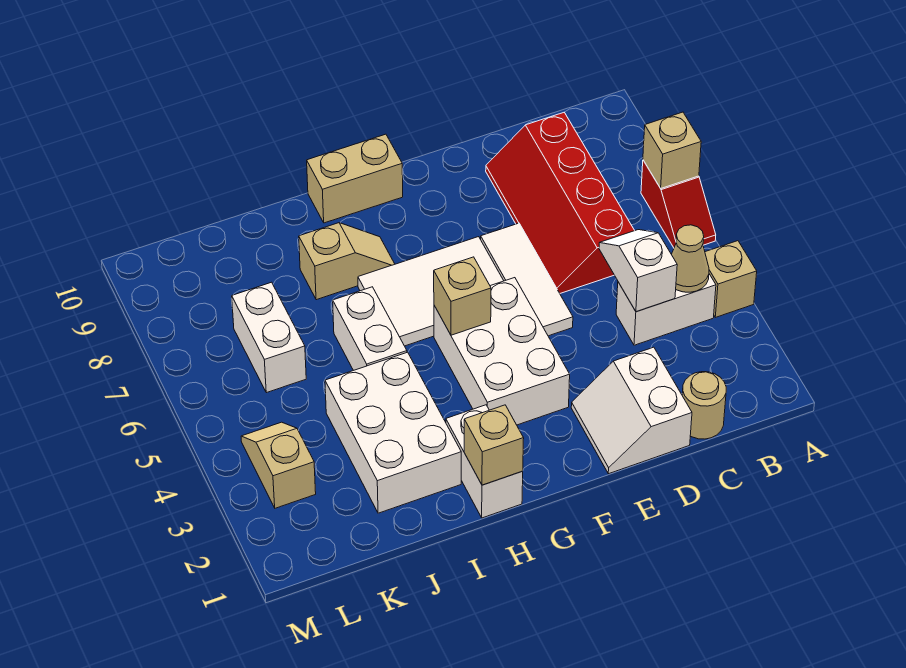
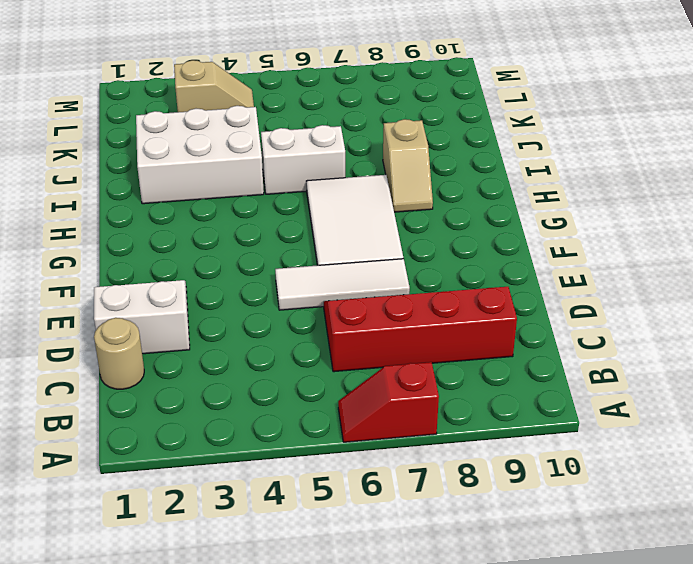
none -> tan brick A4 level 1
none -> white brick B4:C4 level 1
none -> white brick F3:G5 level 1

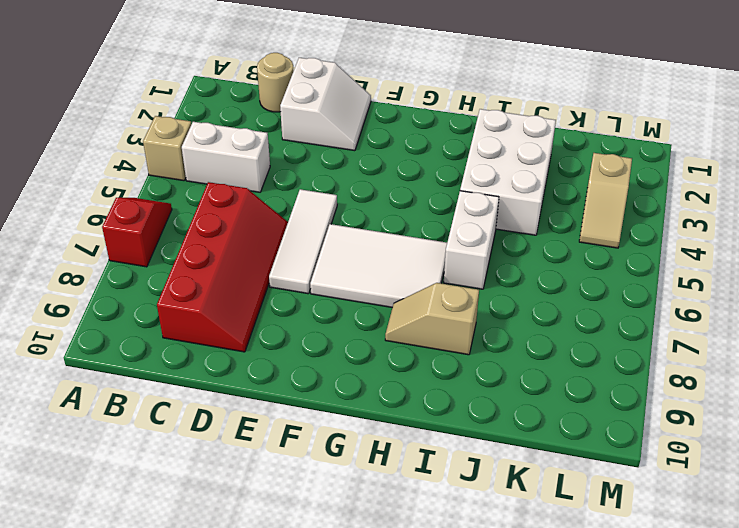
none -> white brick F3:G5 level 1
none -> tan brick G10:H10 level 1
none -> white brick H1:H2 level 1

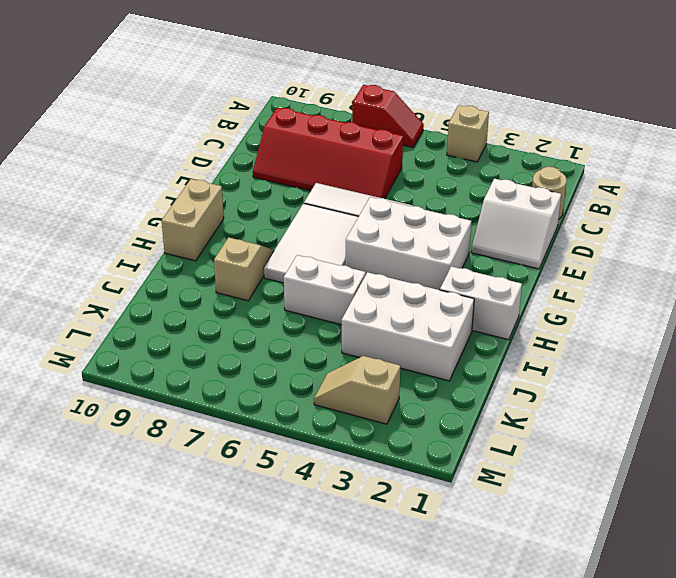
none -> white brick B4:C4 level 1
none -> white brick K6:K7 level 1
none -> tan brick A7 level 2

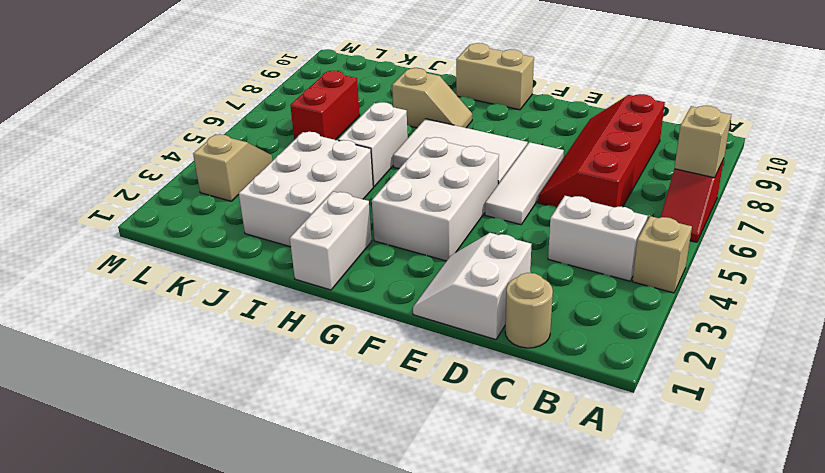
red brick K6:K7 level 1 -> white brick K6:K7 level 1
none -> tan cone B4 level 2
none -> white slope C4:C5 level 2 top 4
none -> tan brick G5 level 2

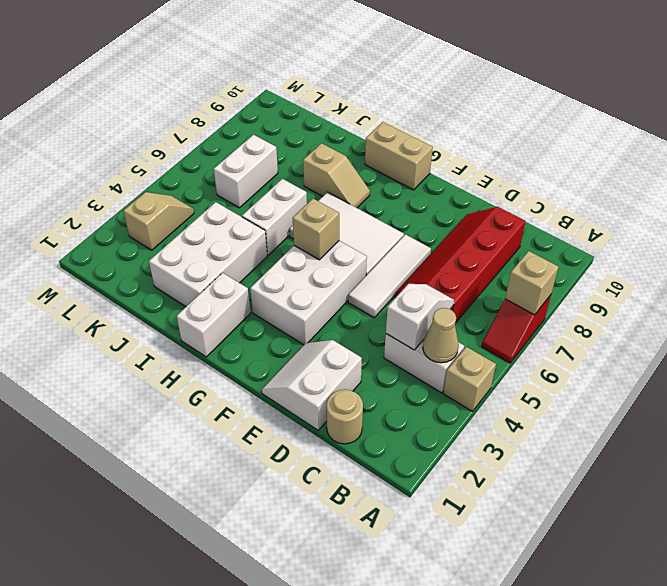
none -> tan brick H1 level 2

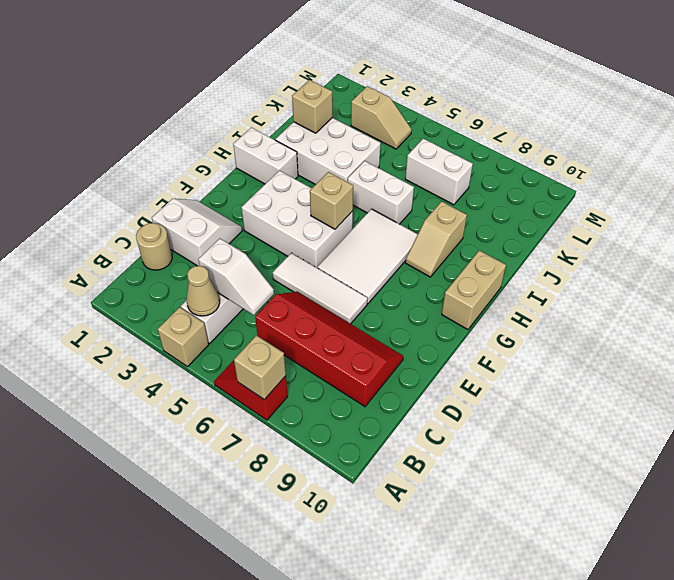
tan brick J2 level 2 -> tan brick H1 level 2

